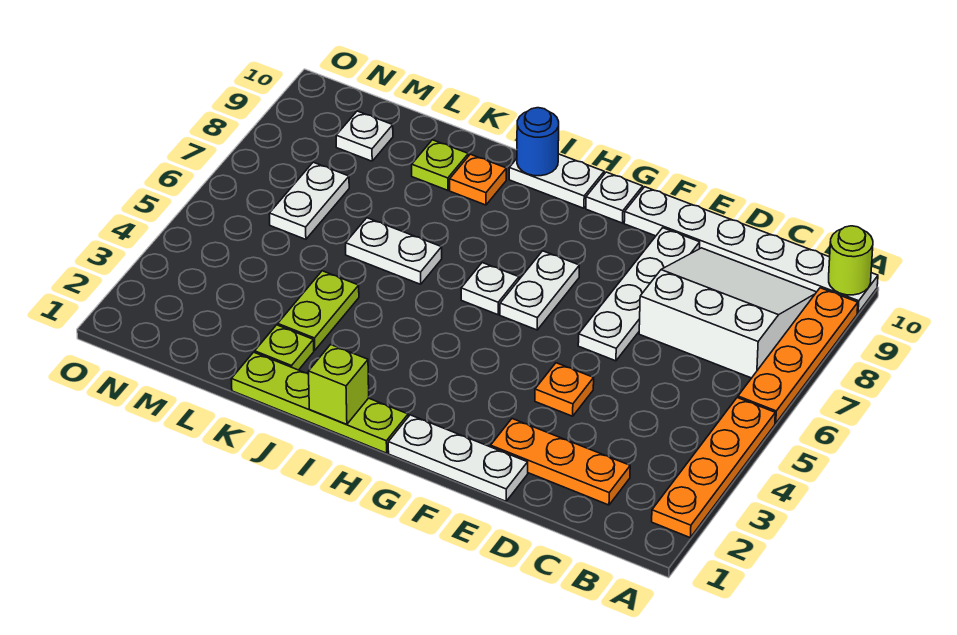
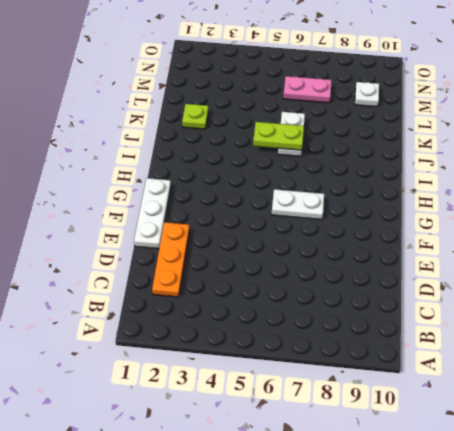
lime plate J5:J6 level 2 -> lime plate K3:K4 level 1
pink plate M6:M7 level 1 -> white plate M6:M7 level 1
none -> orange plate A2:A5 level 1
none -> orange plate A6:A9 level 1
none -> white plate A10:F10 level 1

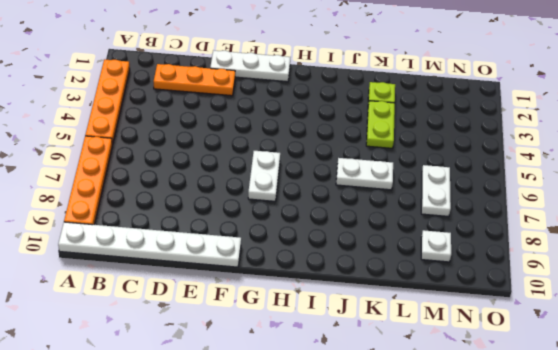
none -> white slope B7:D9 level 1 top 7
none -> orange plate E4 level 1
none -> white plate E6:E9 level 1

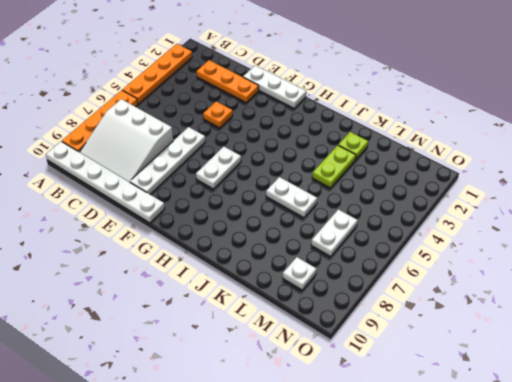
none -> white plate G10 level 1
none -> lime plate H1:K1 level 1
none -> white plate H6 level 1

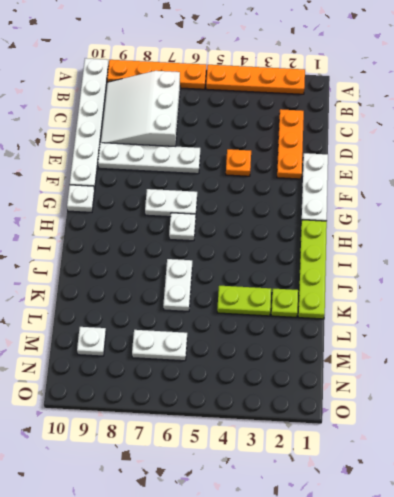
none -> white plate H10:I10 level 1
none -> orange plate J9 level 1
none -> lime plate K9 level 1

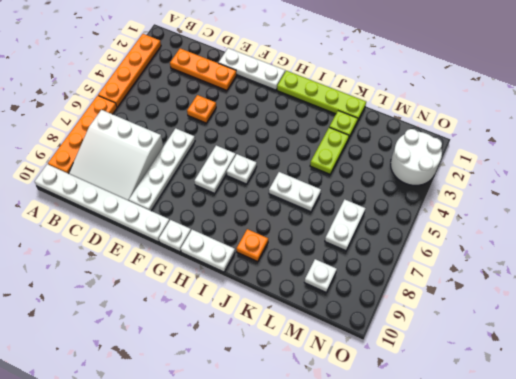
white round brick N2:O3 level 1 -> none
none -> lime plate K9 level 1
none -> lime round brick A10 level 2
none -> lime brick I1 level 2

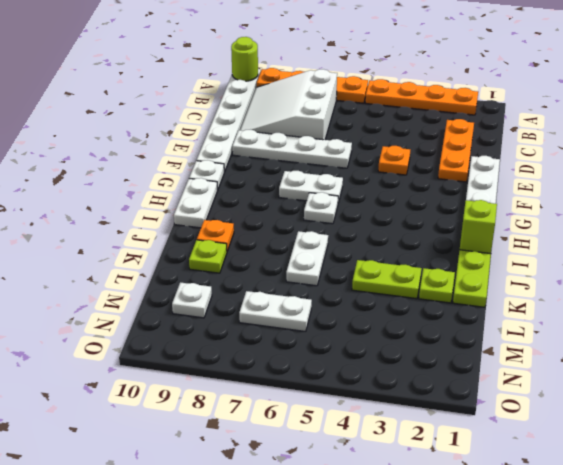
none -> blue round brick I10 level 2

